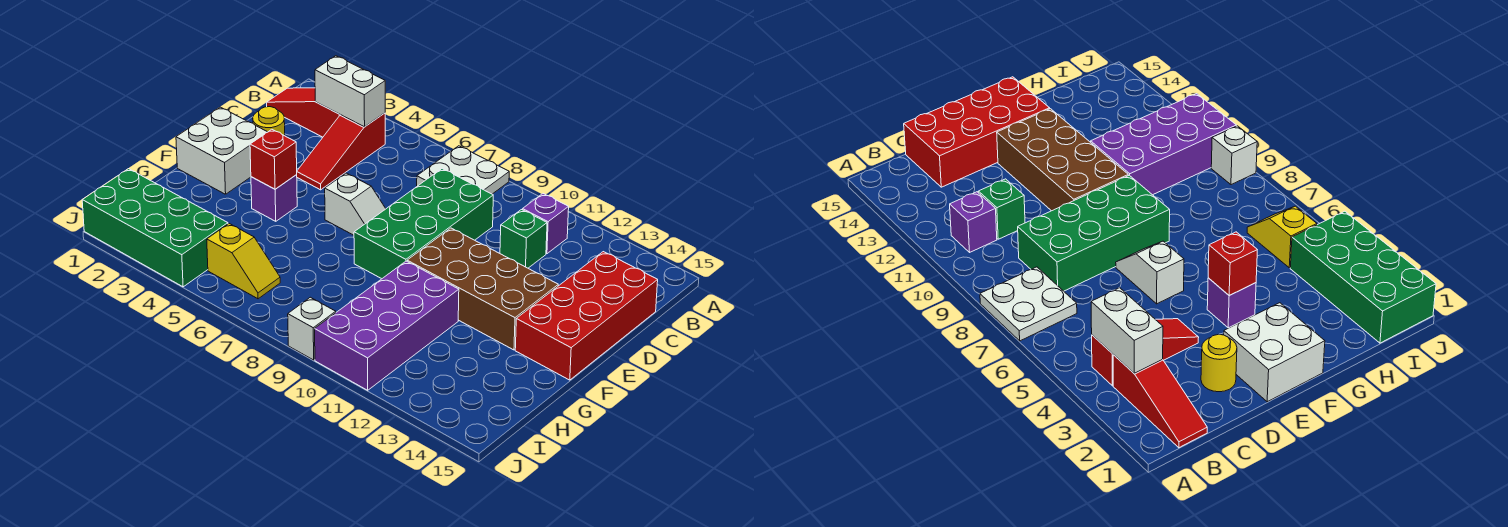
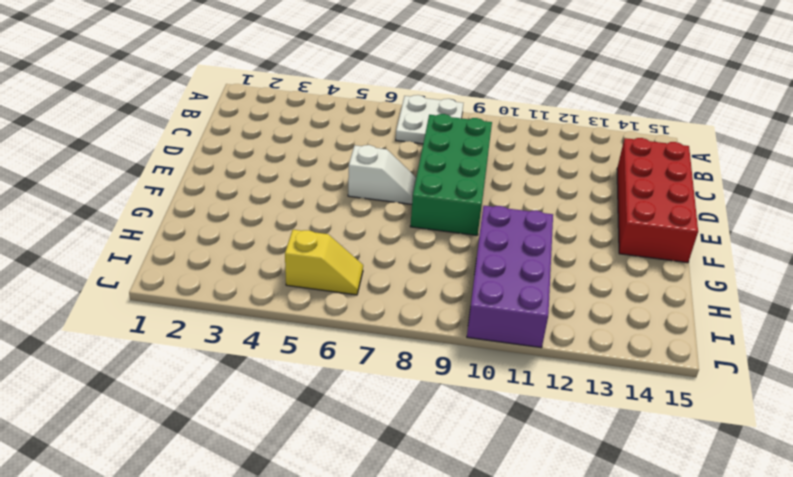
none -> red slope B1:B3 level 1 top 3
none -> red slope B4:D4 level 1 top B
none -> purple brick B11 level 1

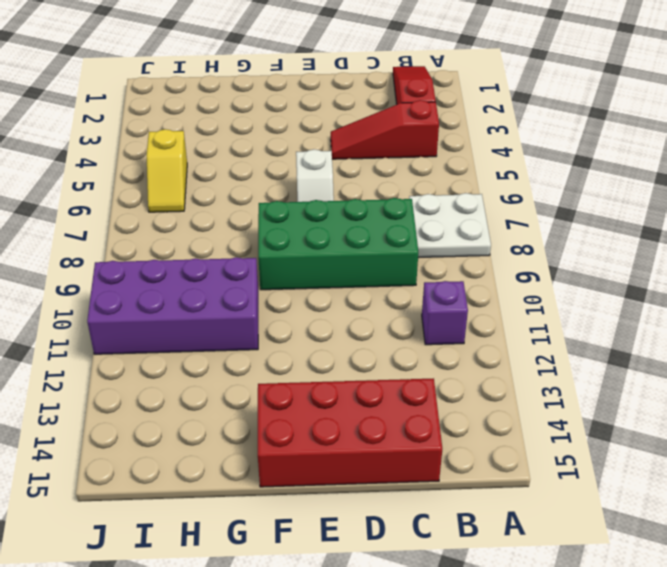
none -> green brick C11 level 1
none -> yellow round brick D2 level 1
none -> white brick E1:F2 level 1

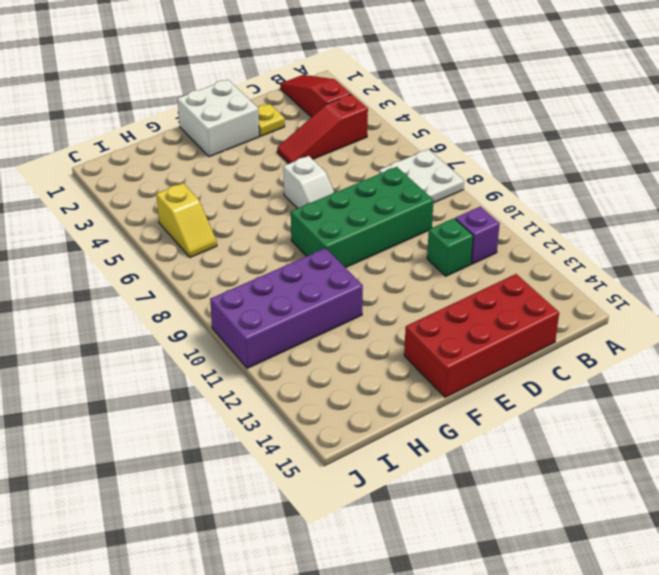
yellow plate D2 level 1 -> yellow round brick D2 level 1
none -> brown brick E10:F13 level 1
none -> purple brick F4 level 1
none -> green brick I1:J4 level 1

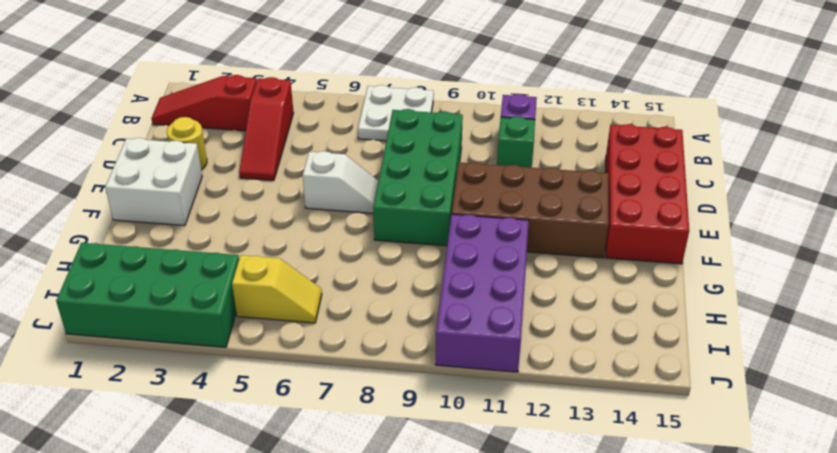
none -> purple brick F4 level 1
none -> white brick J9 level 1
none -> white brick B3:B4 level 2

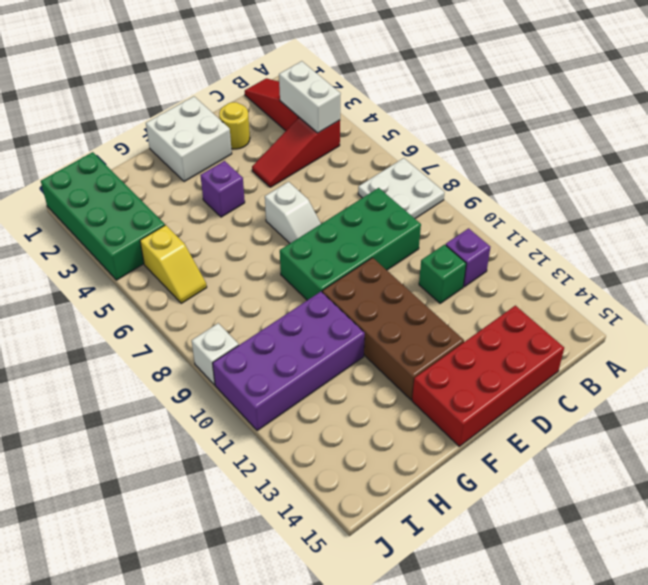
none -> red brick F4 level 2

